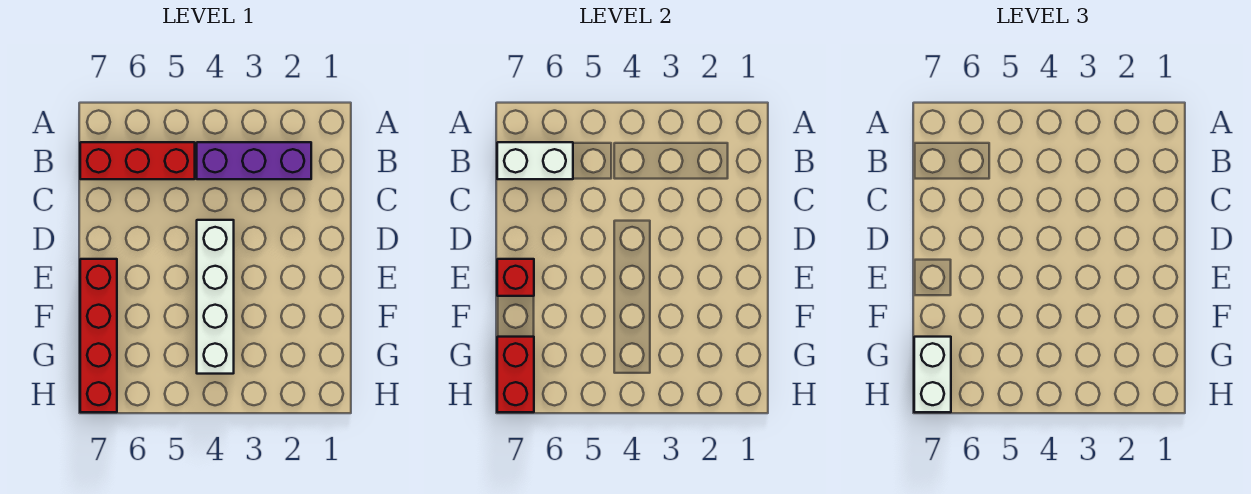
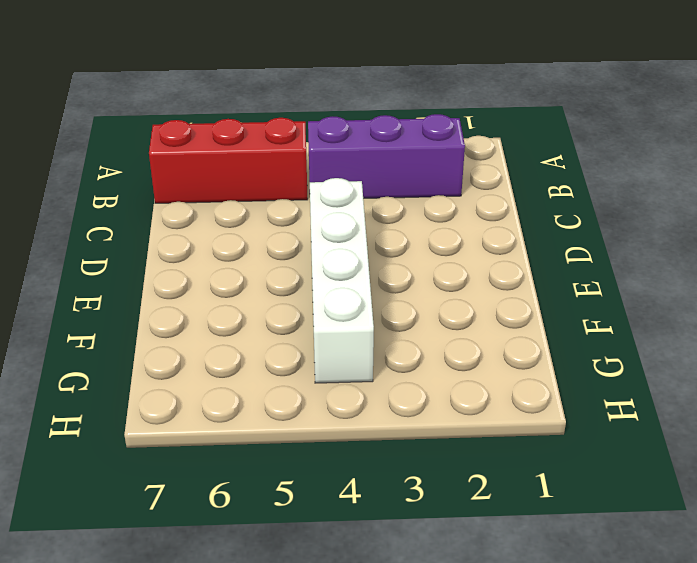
none -> red brick E7:H7 level 1
none -> white brick B6:B7 level 2

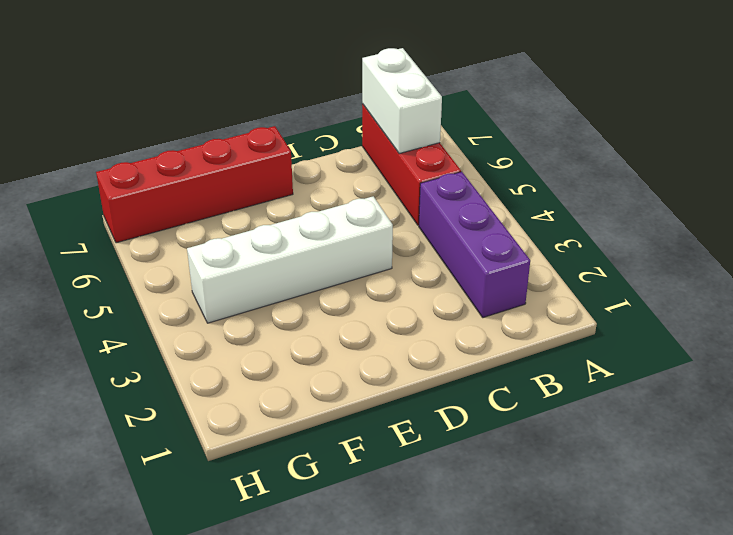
none -> red brick E7 level 2
none -> red brick G7:H7 level 2

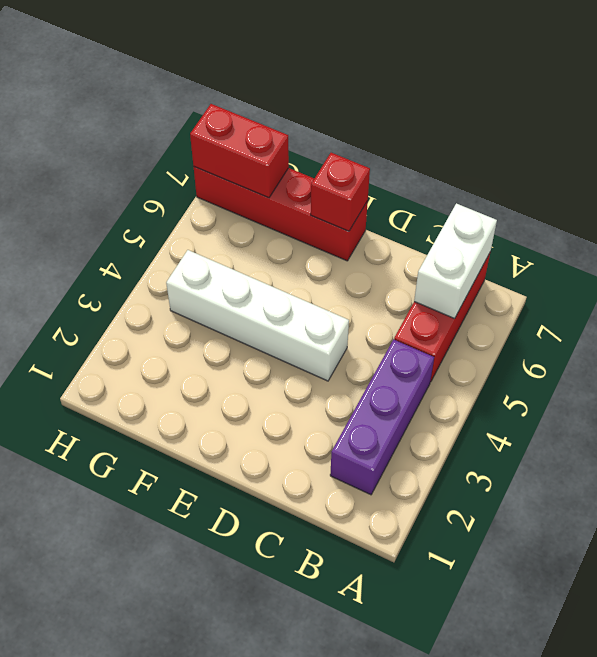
none -> white brick G7:H7 level 3

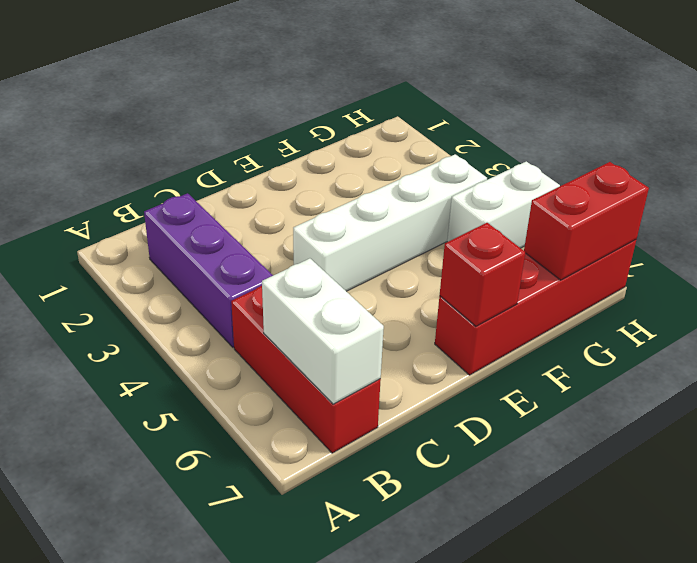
white brick G5:H5 level 1 -> white brick G7:H7 level 3

